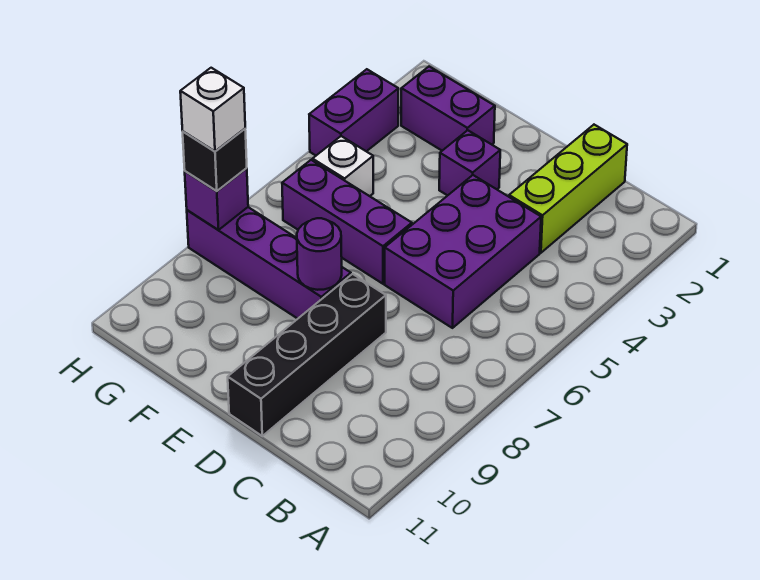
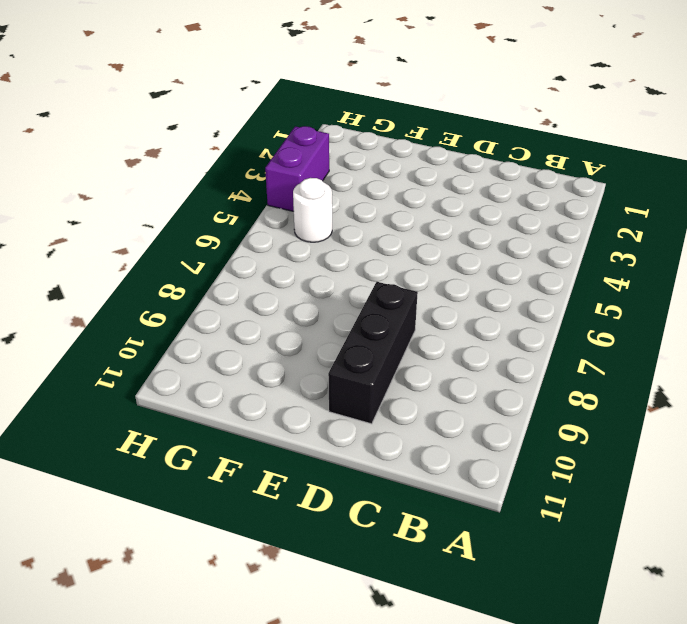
black brick D8:D10 level 1 -> black brick D8:D11 level 1
white round brick G5 level 1 -> white brick G5 level 1
none -> lime brick C1:C3 level 1
none -> purple brick C4:D6 level 1
none -> purple brick E3 level 1

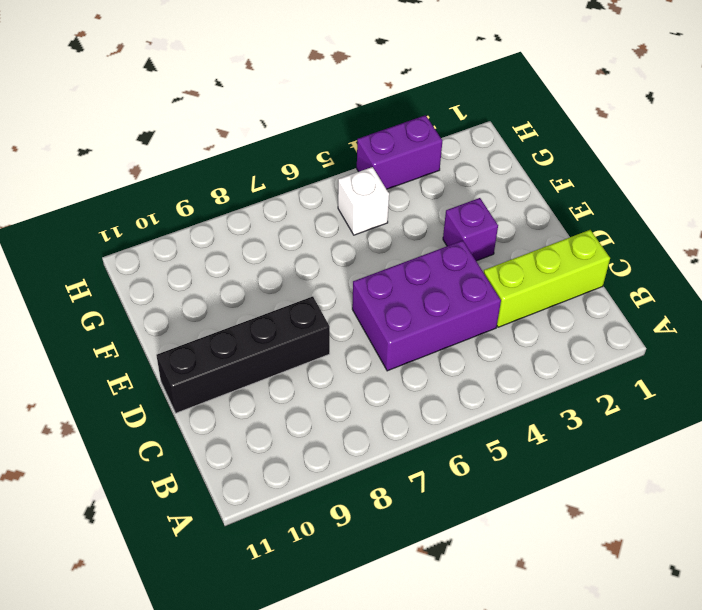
none -> purple brick E6:G6 level 1
none -> purple brick E8:H8 level 1
none -> purple brick F2:G2 level 1

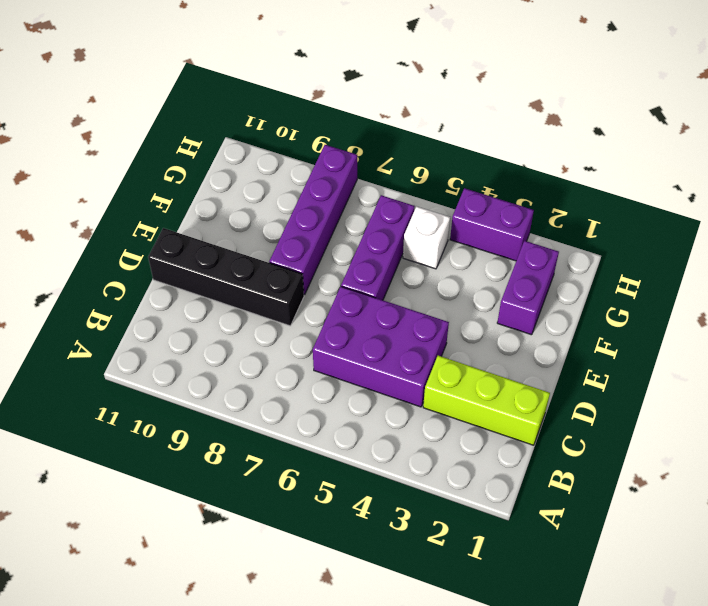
none -> purple brick E3 level 1
none -> purple round brick E8 level 2
none -> purple brick H8 level 2

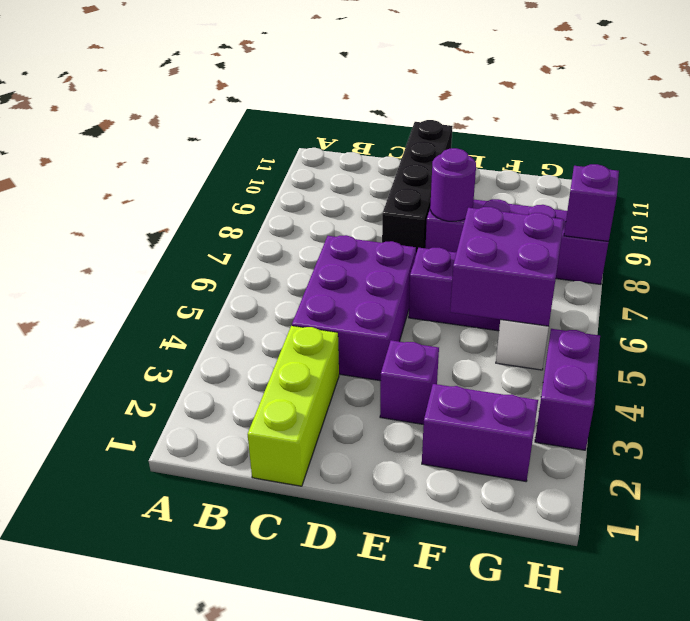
purple brick F5:G6 level 2 -> none
none -> black brick H8 level 3
none -> white brick H8 level 4

